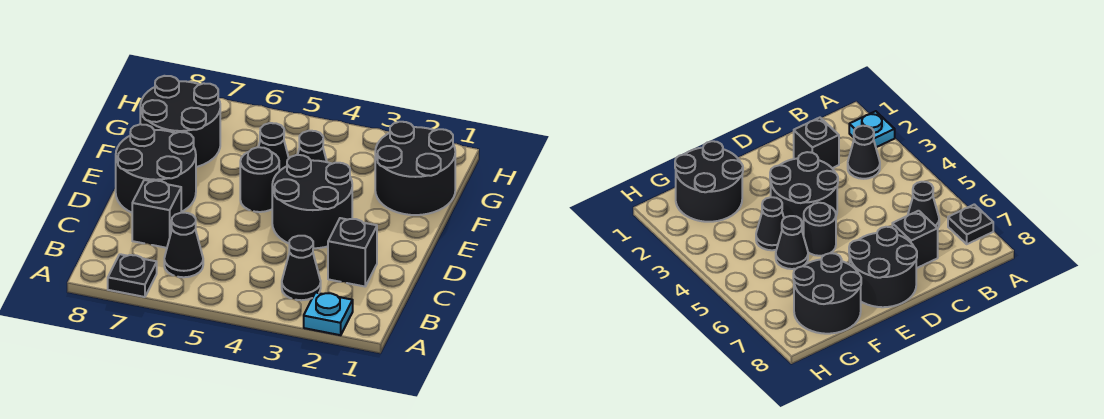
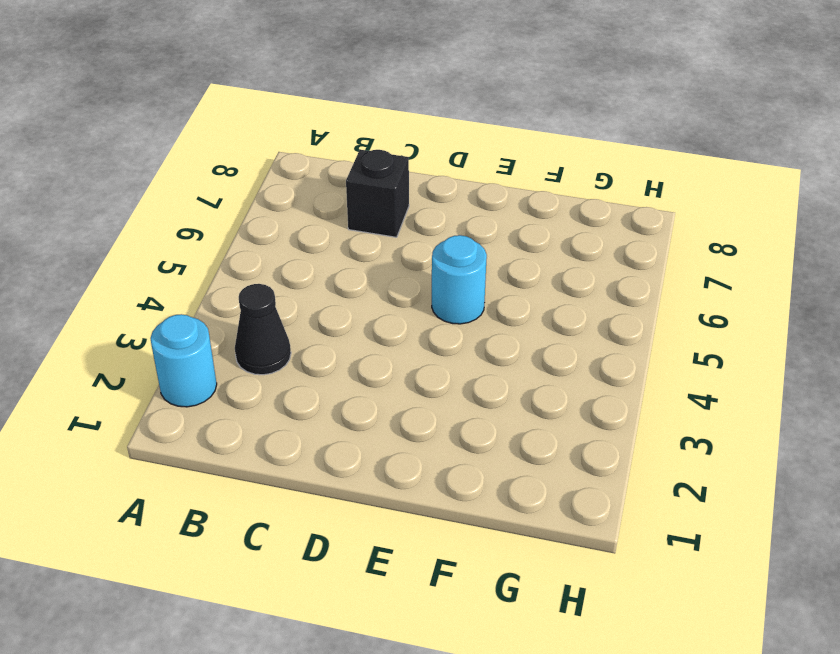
cyan round brick A2 level 1 -> cyan plate A2 level 1
cyan round brick E5 level 1 -> black round brick E5 level 1
none -> black plate A7 level 1
none -> black cone B6 level 1
none -> black brick C2 level 1

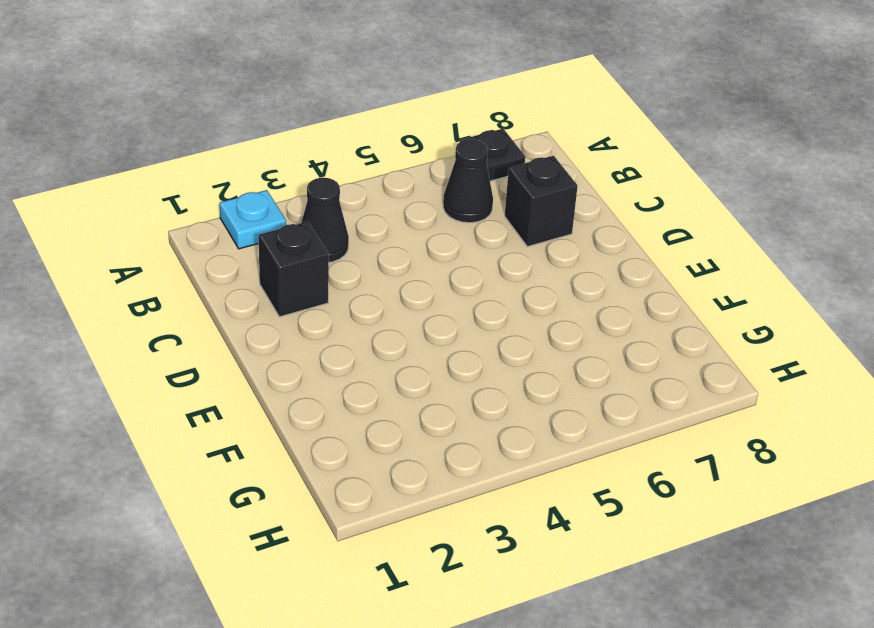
none -> black round brick D3:E4 level 1
none -> black round brick D7:E8 level 1
none -> black round brick E5 level 1

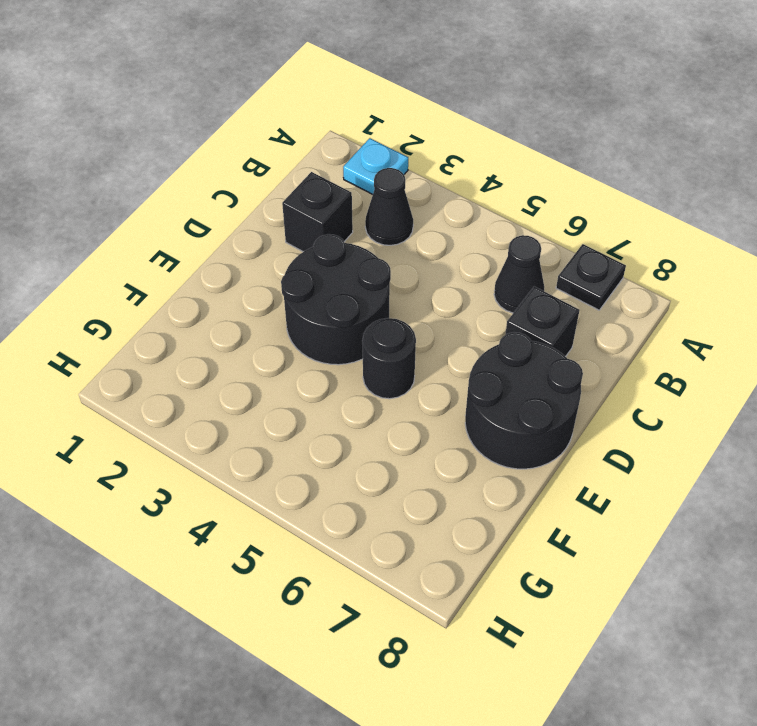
none -> black round brick F1:G2 level 1
none -> black cone F4 level 1
none -> black cone F5 level 1

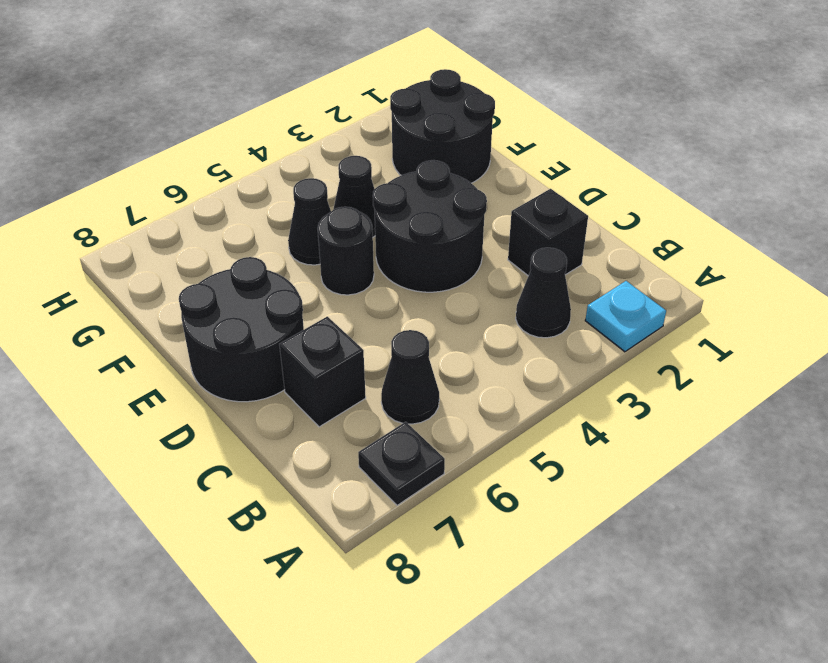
none -> black round brick F7:G8 level 1

